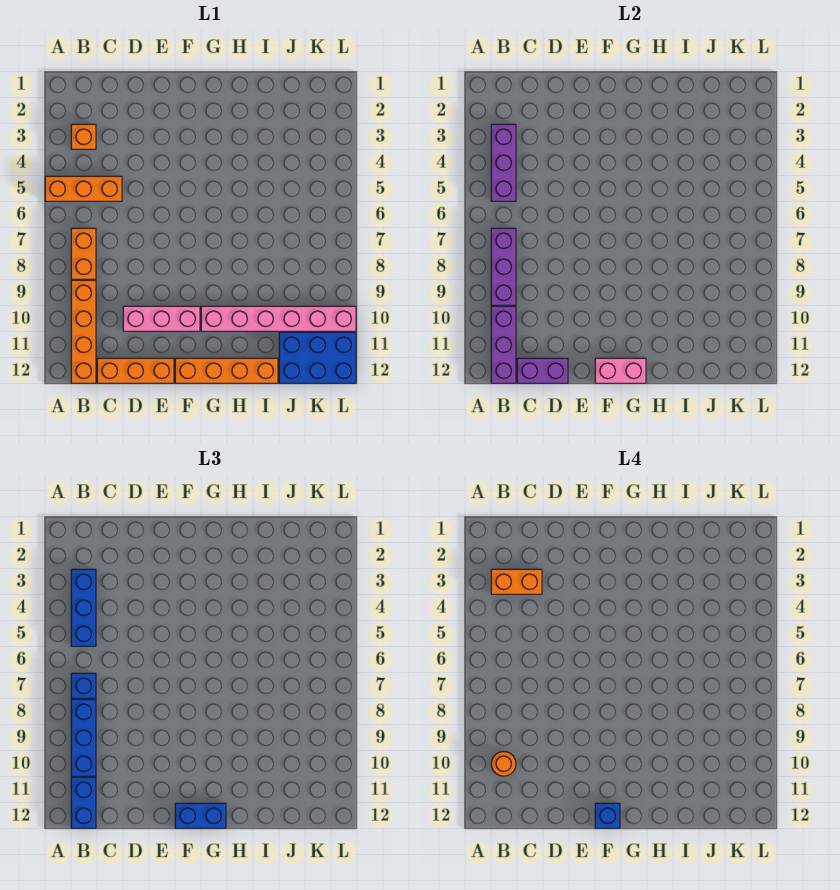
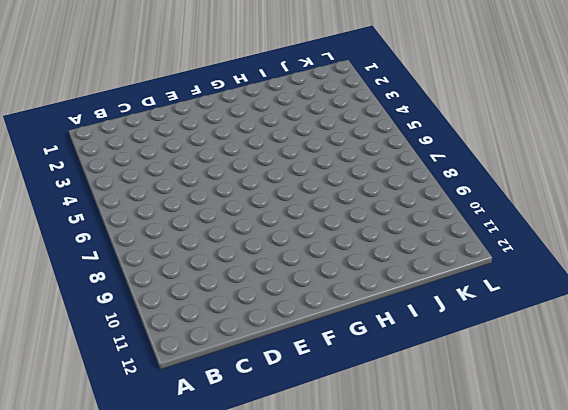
none -> orange brick A5:C5 level 1
none -> orange brick B3 level 1
none -> orange brick B7:B8 level 1

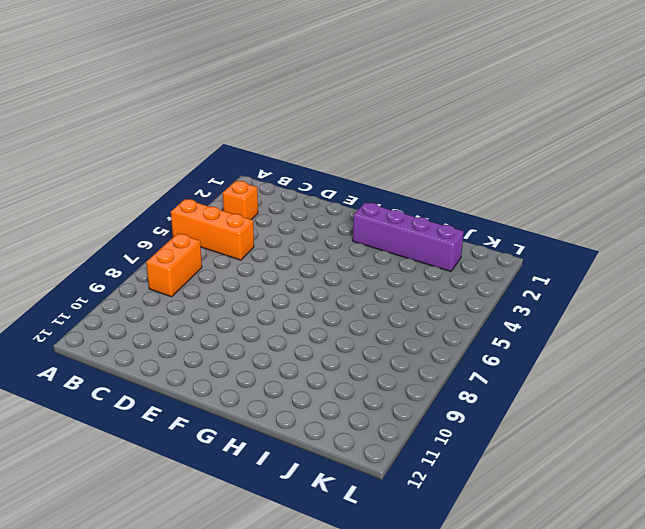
purple brick G2:J2 level 1 -> none
none -> orange brick B9:B12 level 1
none -> orange brick C12:E12 level 1
none -> pink brick D10:F10 level 1

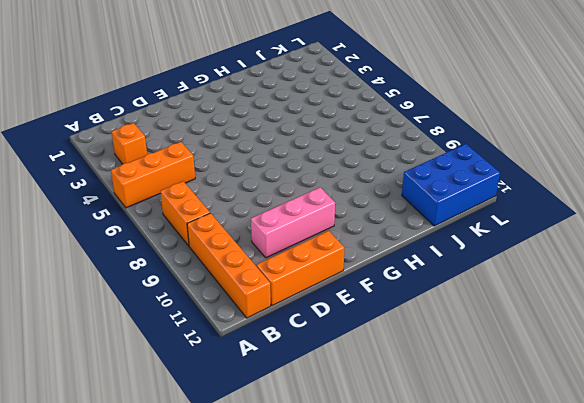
none -> orange brick F12:I12 level 1
none -> pink brick G10:L10 level 1
none -> purple brick B3:B5 level 2

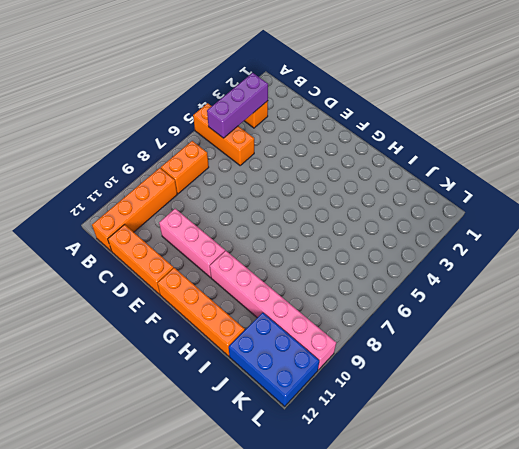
none -> purple brick B7:B9 level 2
none -> purple brick B10:B12 level 2
none -> purple brick C12:D12 level 2

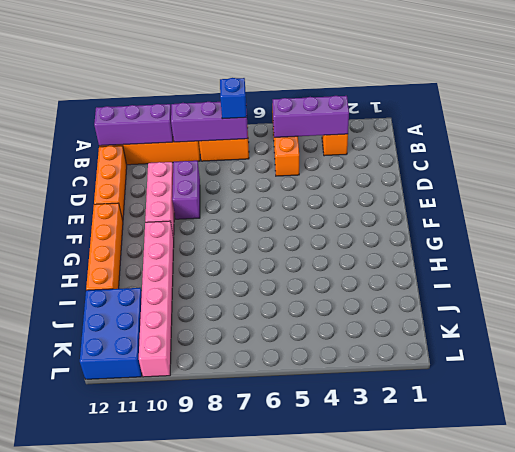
purple brick D9:E9 level 1 -> purple brick C12:D12 level 2
none -> pink brick F12:G12 level 2
none -> blue brick B3:B5 level 3
none -> blue brick B8:B10 level 3

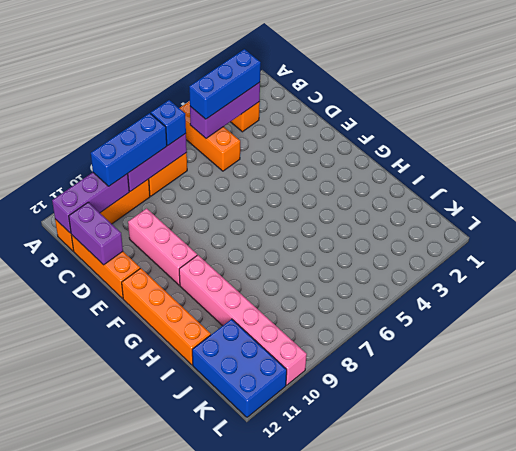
none -> pink brick F12:G12 level 2
none -> blue brick B11:B12 level 3
none -> blue brick F12:G12 level 3

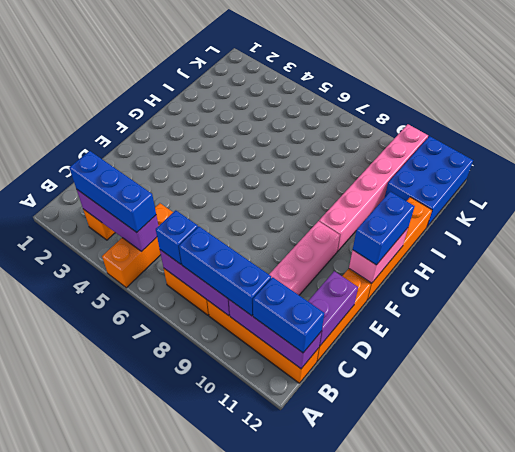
none -> orange brick B3:C3 level 4
none -> orange round brick B10 level 4
none -> blue brick F12 level 4

